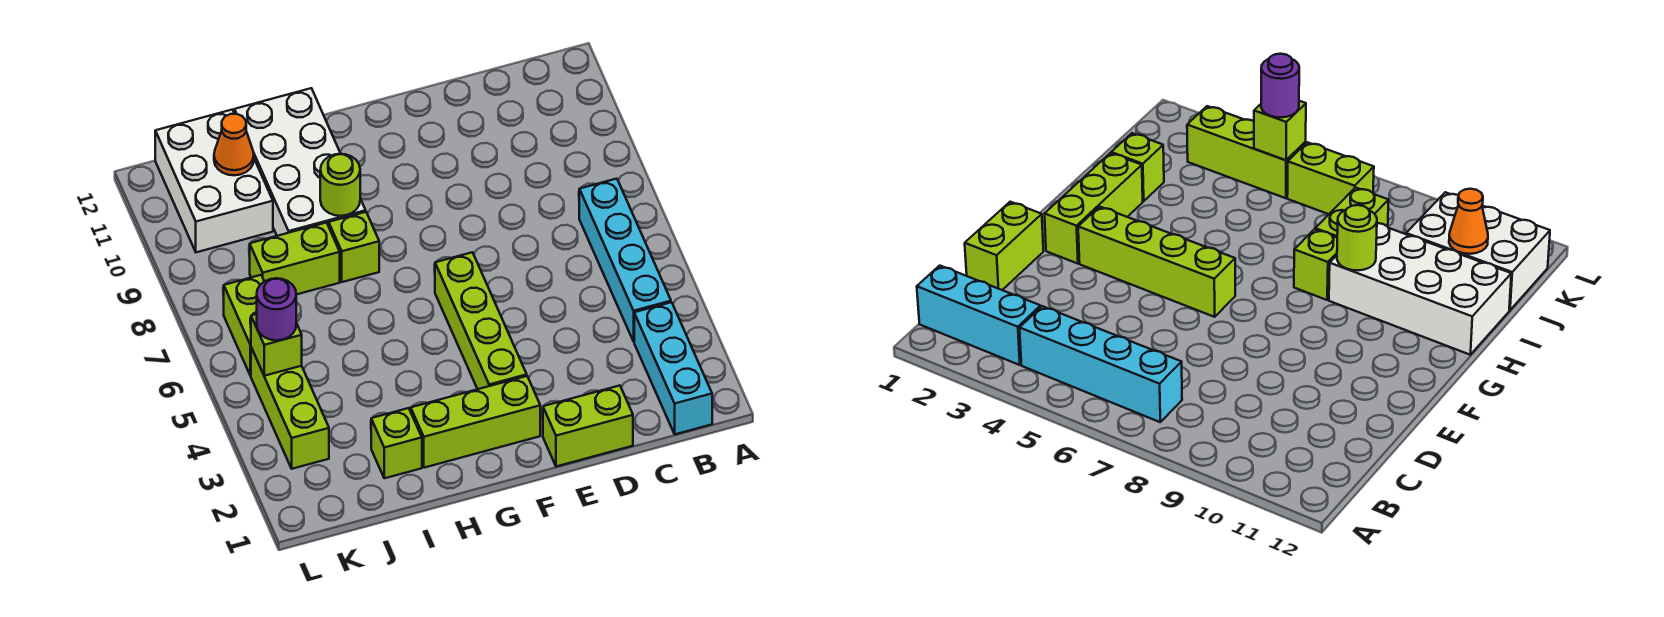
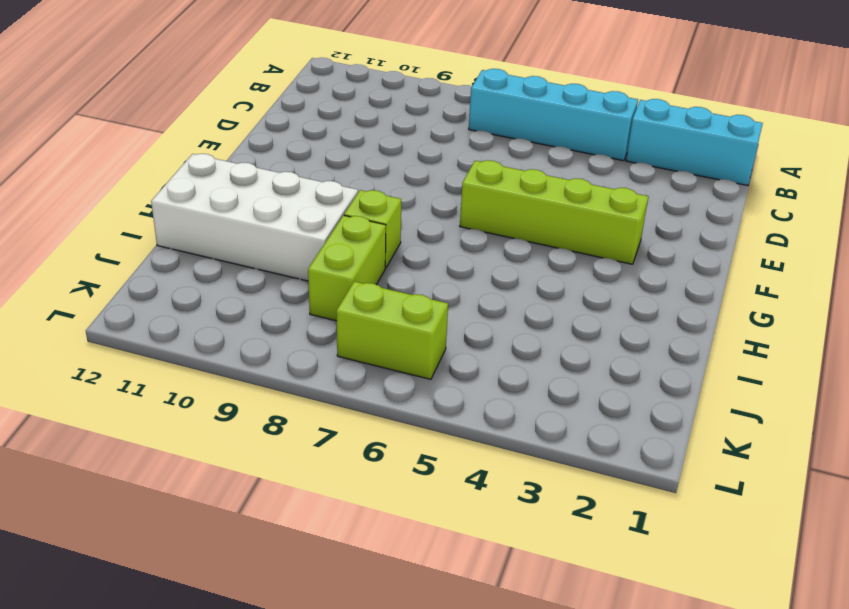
none -> lime brick D1:E1 level 1
none -> lime brick F2:H2 level 1
none -> lime brick I2 level 1

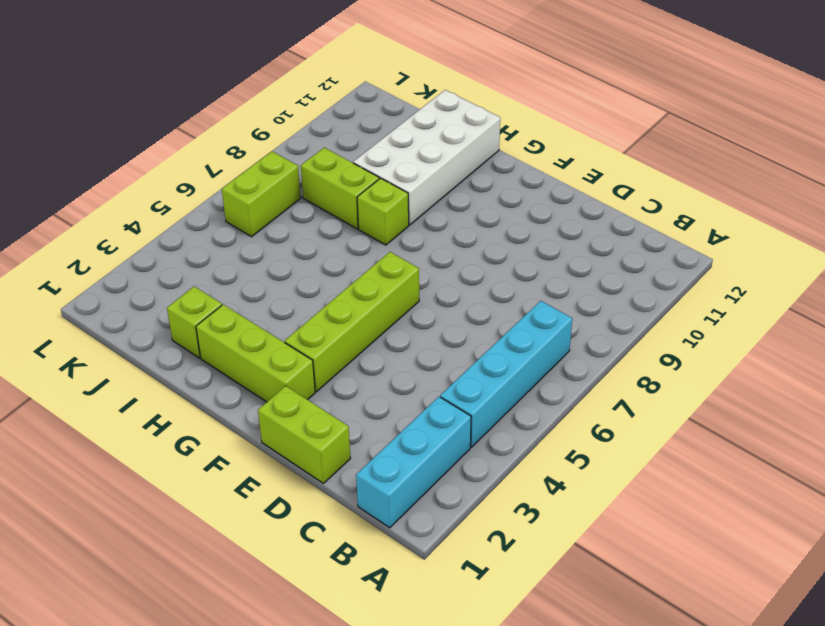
none -> white brick J10:K12 level 1
none -> lime brick K3:K5 level 1
none -> lime round brick H9 level 2

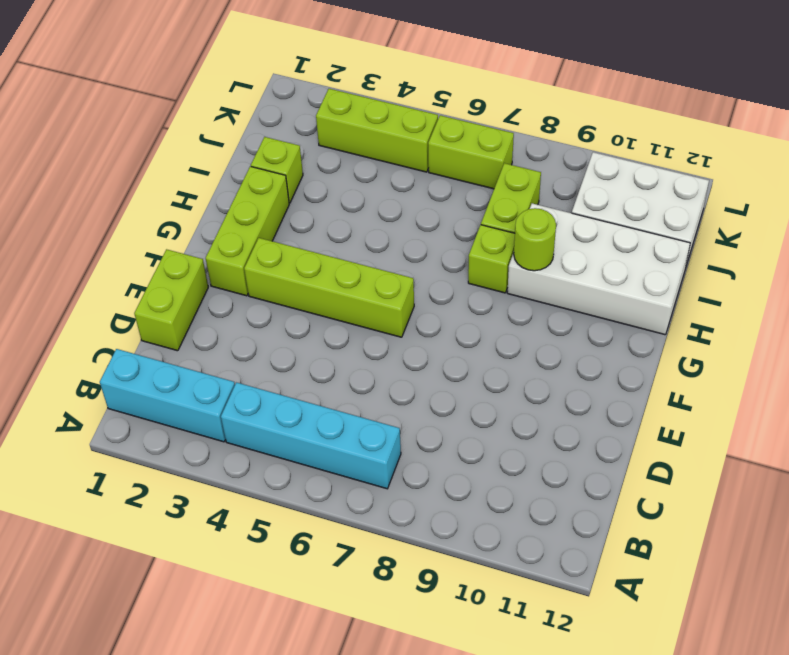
none -> orange cone J11 level 2
none -> lime brick K5 level 2
none -> purple round brick K5 level 3

